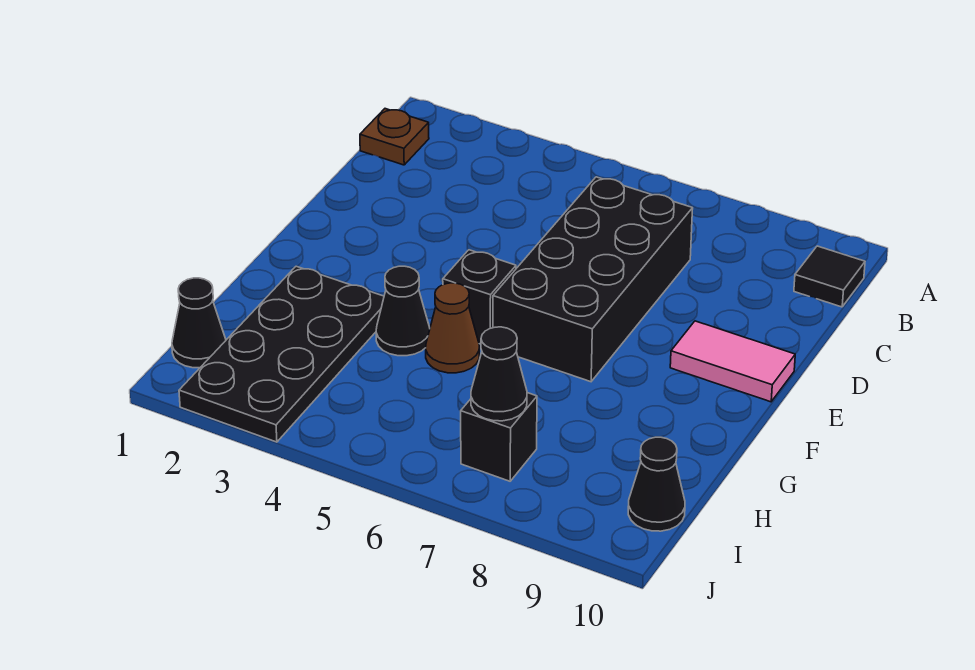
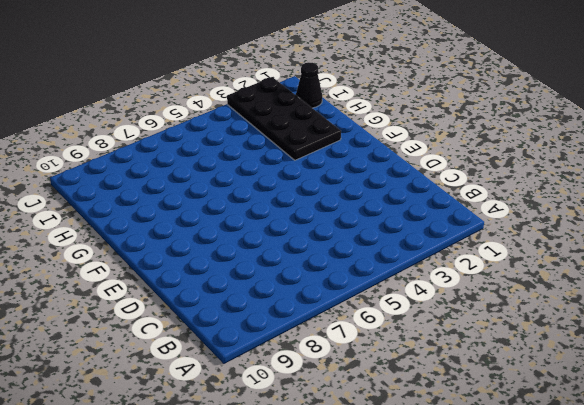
none -> brown plate B1 level 1
none -> black tile B10 level 1
none -> black brick C6:F7 level 1

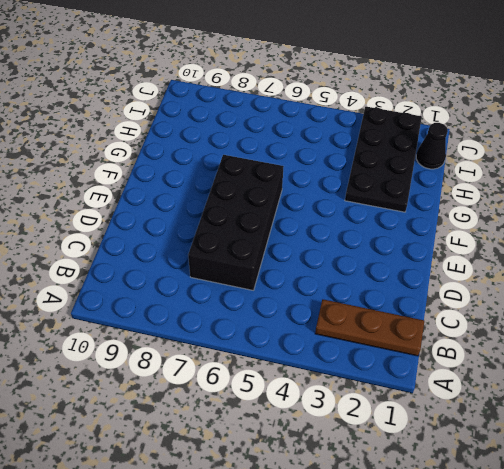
brown plate B1:B3 level 1 -> brown plate B1 level 1
none -> black tile B10 level 1
none -> pink tile E9:E10 level 1
none -> black brick F5 level 1

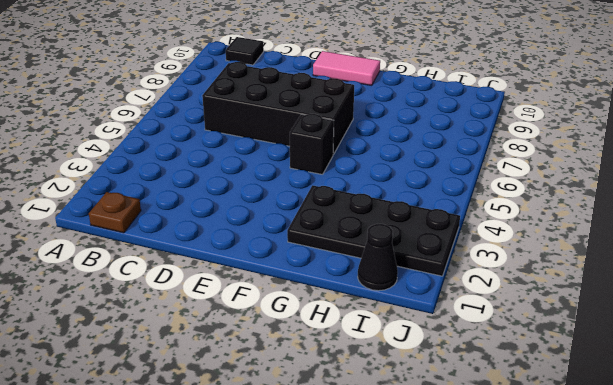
pink tile E10:F10 level 1 -> pink tile E9:E10 level 1
none -> black cone G4 level 1
none -> brown cone G5 level 1
none -> black brick I7 level 1

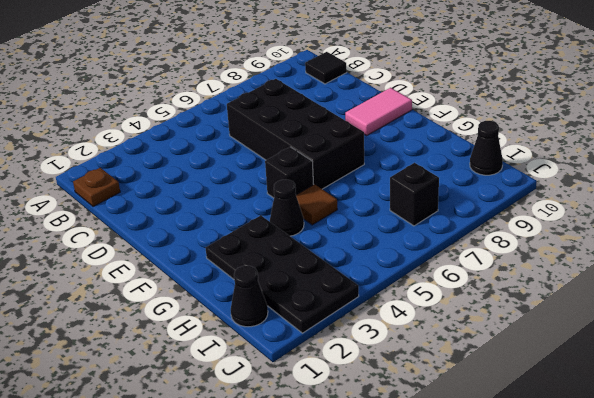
brown tile G5 level 1 -> brown cone G5 level 1
none -> black cone I7 level 2

